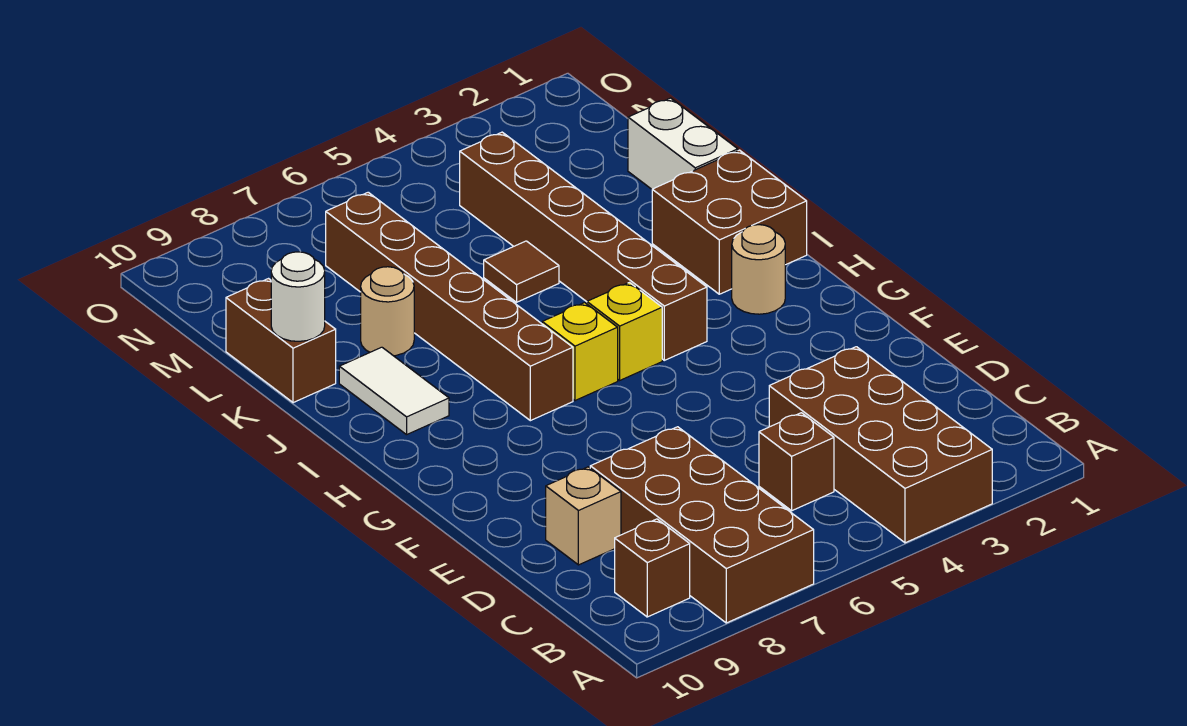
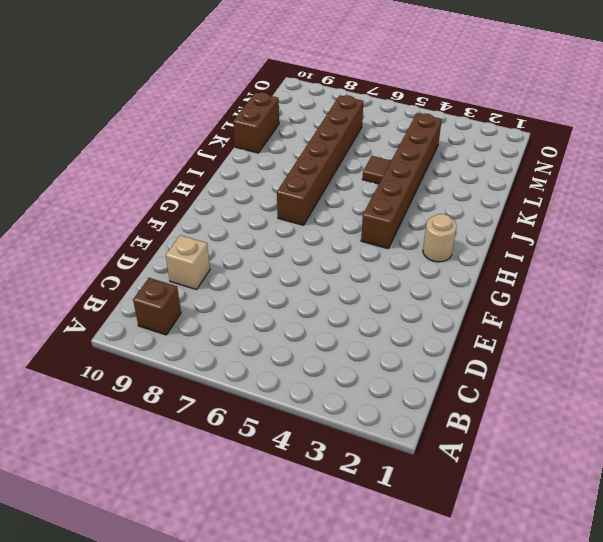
none -> brown brick A3:D4 level 1
none -> brown brick A7:D8 level 1
none -> brown brick C5 level 1

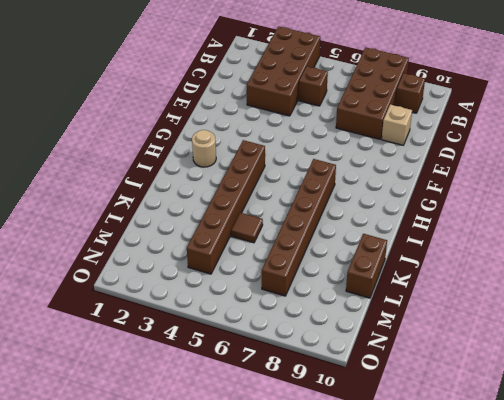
none -> yellow brick H5 level 1
none -> yellow brick H6 level 1
none -> brown brick I1:J2 level 1

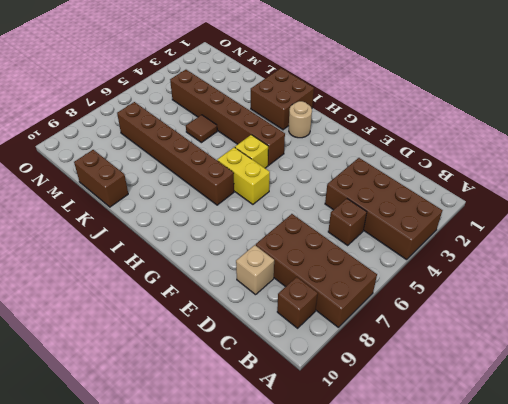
yellow brick G6:H6 level 1 -> yellow brick H6 level 1
none -> white tile I9:J9 level 1
none -> white brick K1:L1 level 1
none -> tan round brick K8 level 1

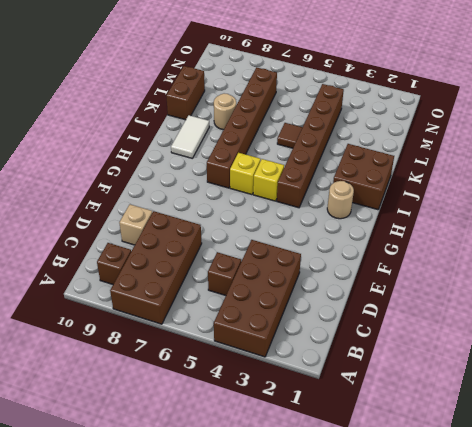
none -> white brick K1:L1 level 1
none -> white round brick K10 level 2

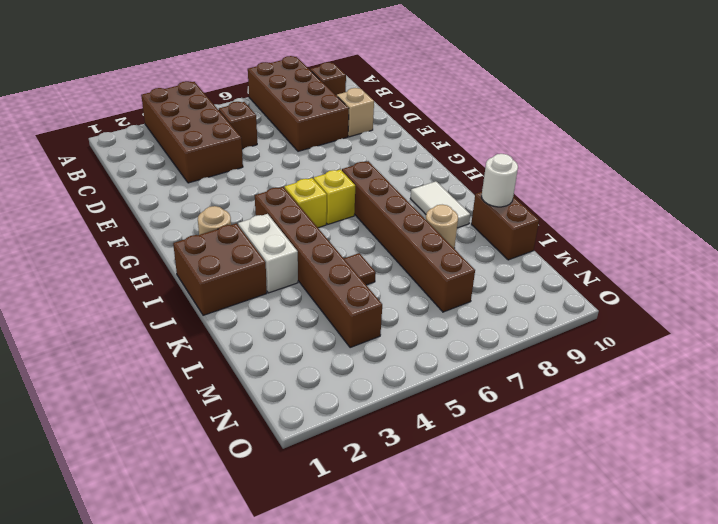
white brick I3:J3 level 1 -> white brick K1:L1 level 1

